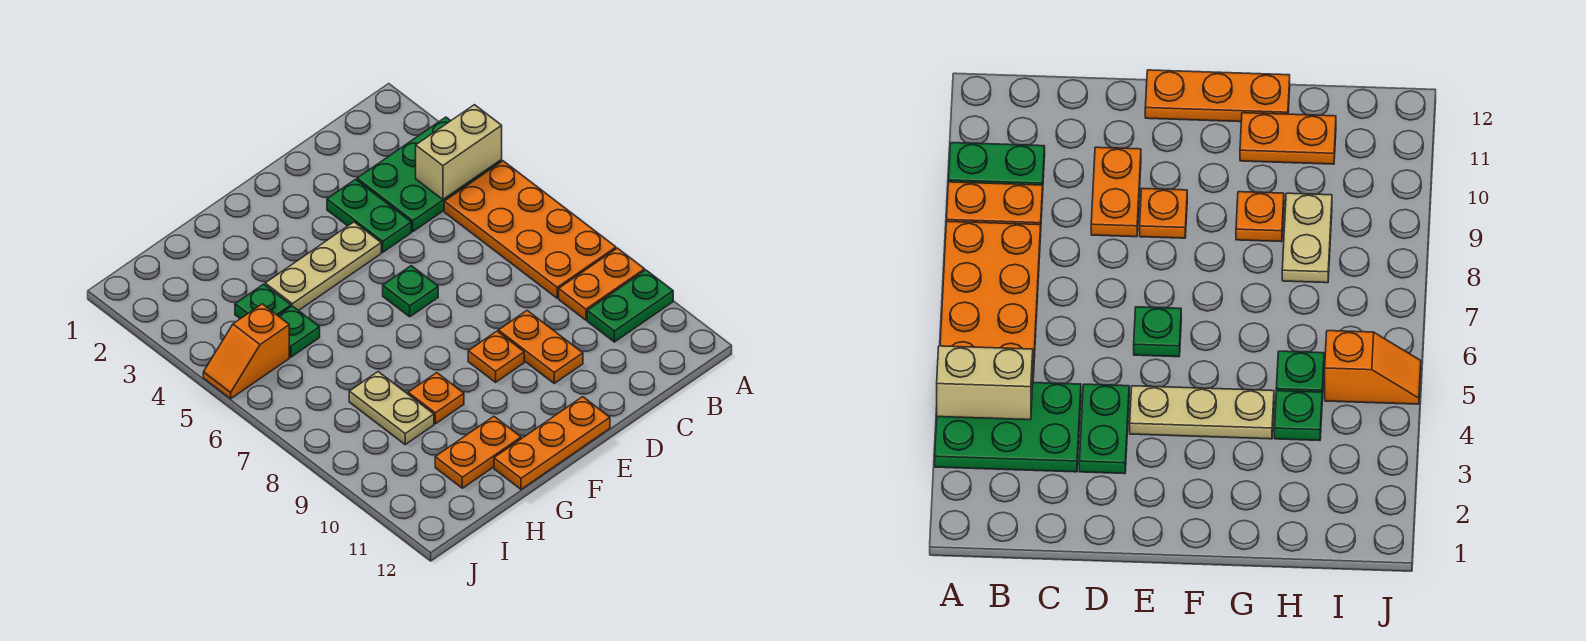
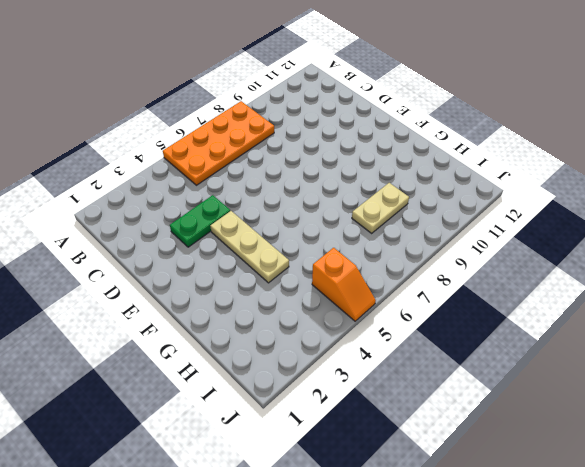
none -> green plate A3:C4 level 1
none -> orange plate A9:B9 level 1
none -> green plate A10:B10 level 1

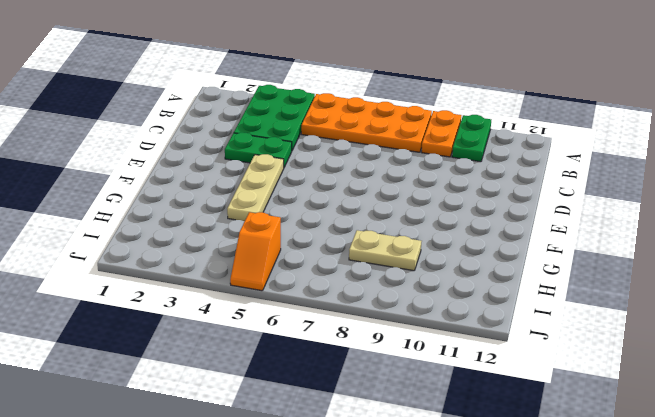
none -> orange plate D9:D10 level 1
none -> green plate E6 level 1
none -> orange plate E9 level 1

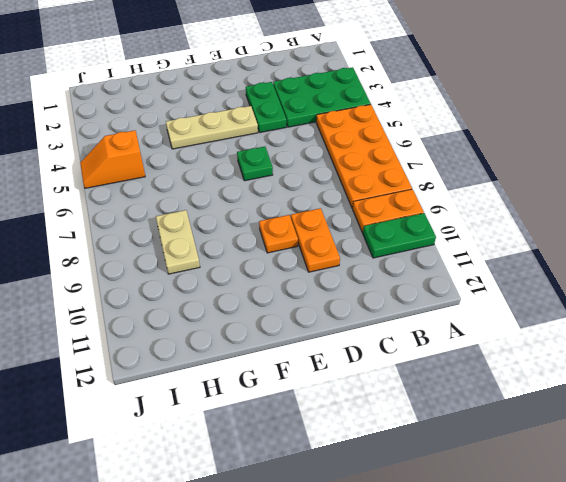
none -> orange plate E12:G12 level 1
none -> orange plate G9 level 1
none -> orange plate G11:H11 level 1

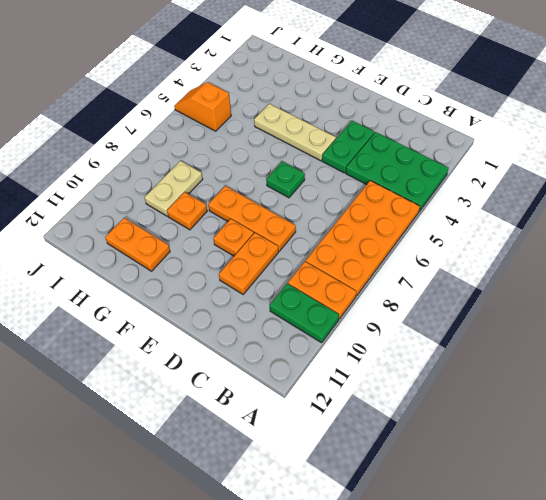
orange plate D8:F8 level 1 -> orange plate E12:G12 level 1
none -> green plate H4 level 1
none -> green plate H5 level 1
none -> tan brick A4:B4 level 2

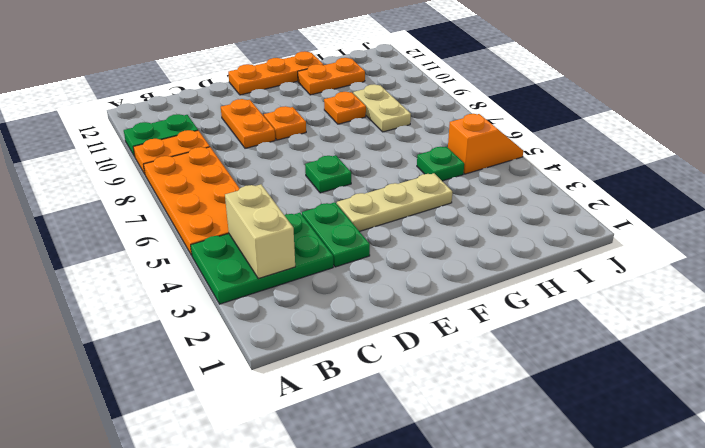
tan brick B3:B4 level 2 -> tan brick A4:B4 level 2
none -> green plate H4 level 1

